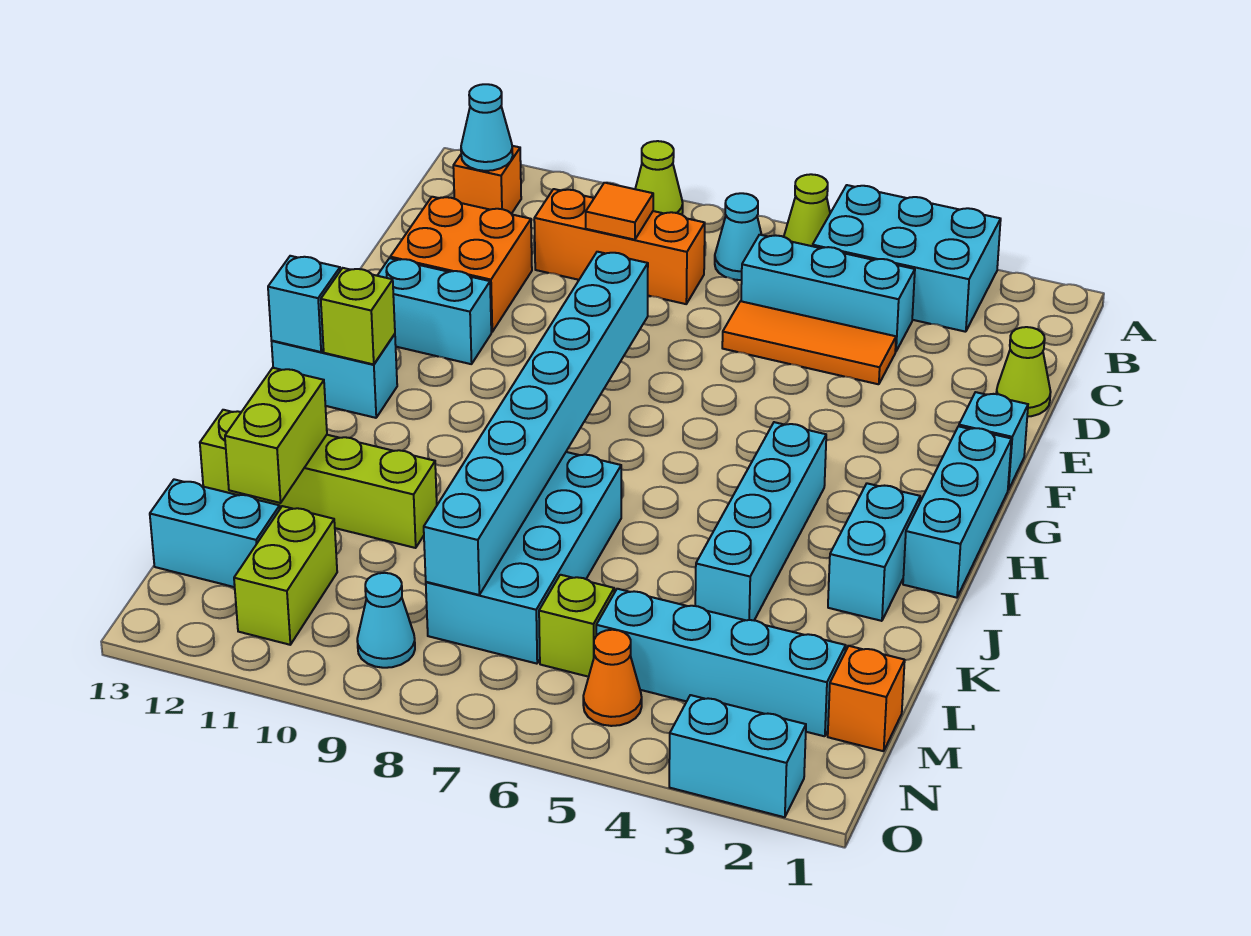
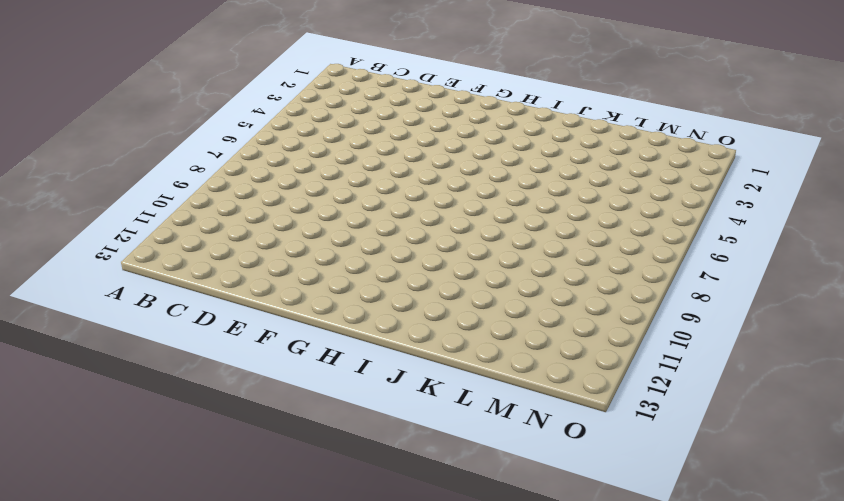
none -> cyan brick A3:B5 level 1
none -> lime cone A6 level 1
none -> lime cone A9 level 1
none -> cyan cone B7 level 1

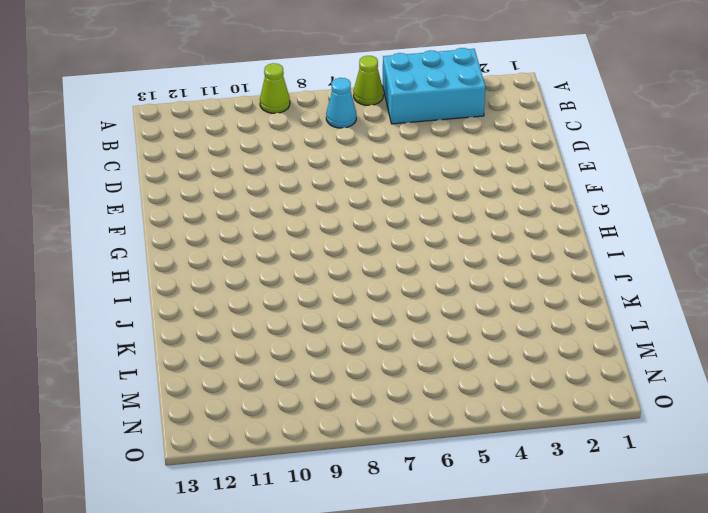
none -> orange brick B12 level 1
none -> cyan brick C4:C6 level 1
none -> orange brick C8:C10 level 1
none -> lime cone D1 level 1

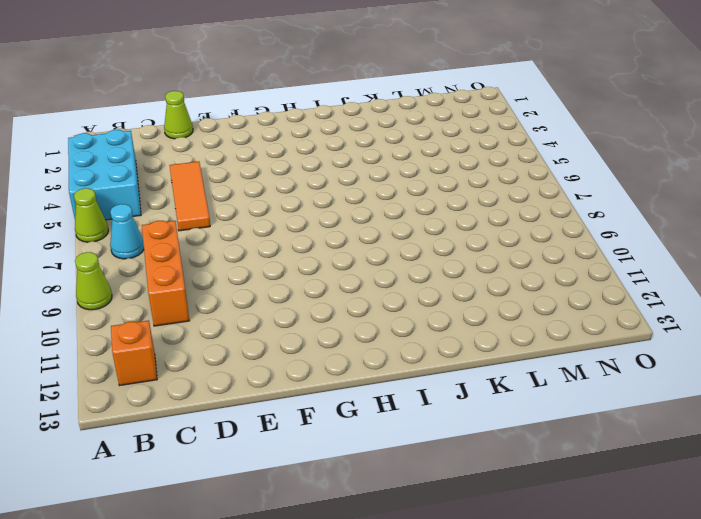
none -> cyan brick C4:C6 level 1
none -> orange brick D11:E12 level 1
none -> cyan brick F1 level 1
none -> cyan brick F11:F12 level 1

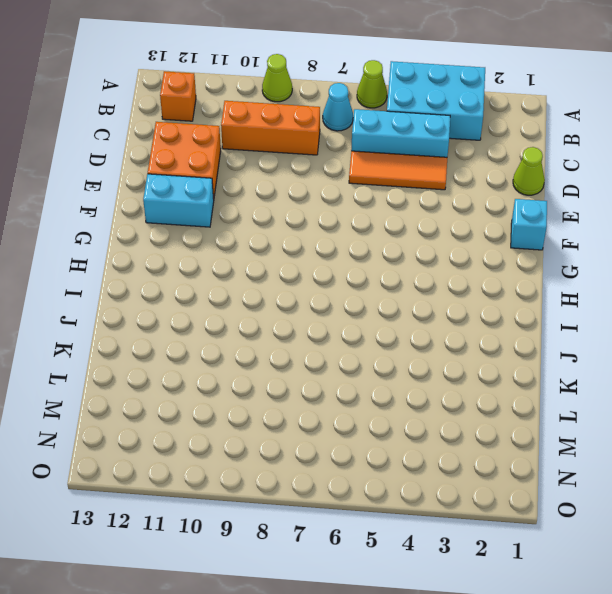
none -> cyan brick G1:I1 level 1
none -> cyan brick H4:K4 level 1
none -> cyan brick H12:H13 level 1
none -> cyan brick I2:J2 level 1

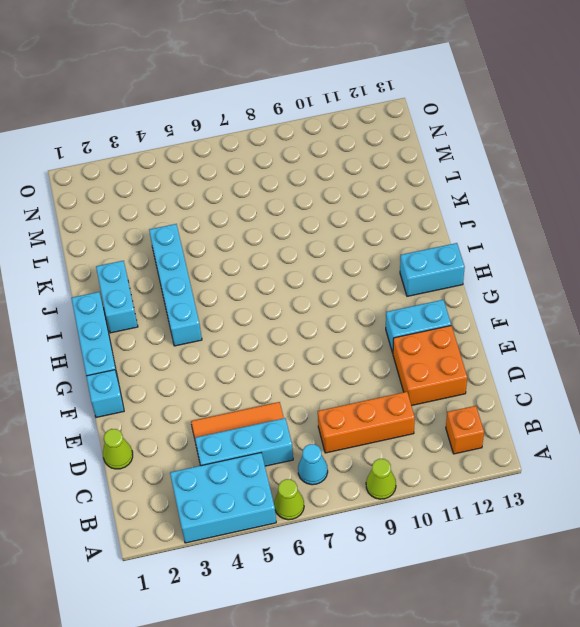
none -> cyan brick J7:M8 level 1
none -> lime brick K10:K13 level 1
none -> orange brick M1 level 1
none -> cyan brick M2:M5 level 1

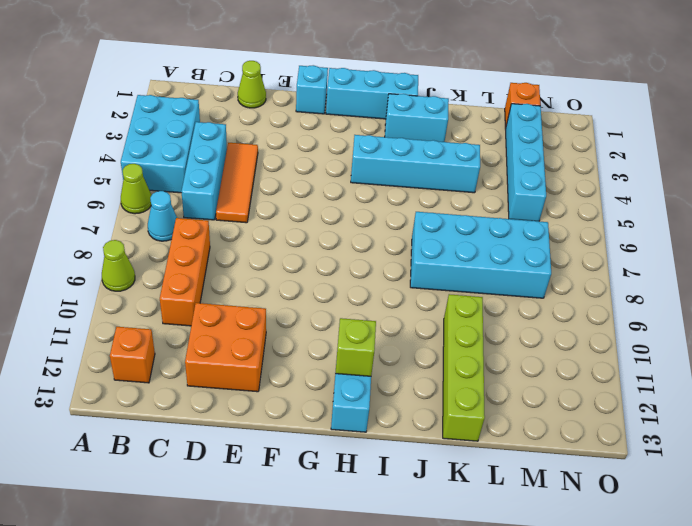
none -> cyan brick F11:F12 level 1
none -> lime brick M6 level 1
none -> lime brick M11:N11 level 1
none -> cyan brick M12:M13 level 1

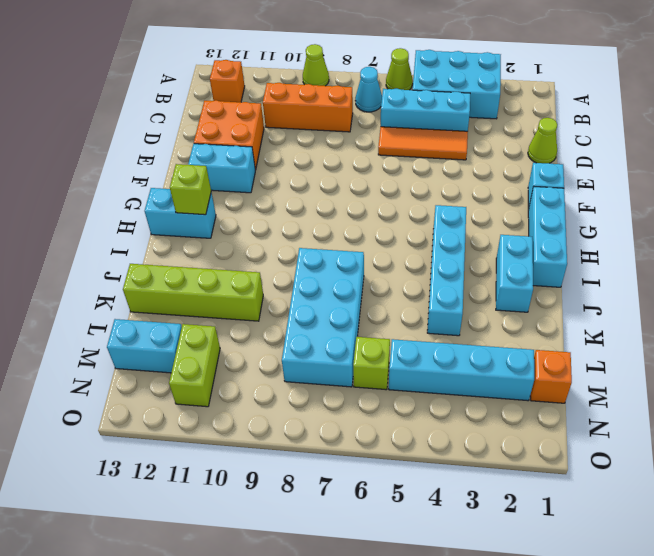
none -> orange cone N5 level 1
none -> cyan cone N9 level 1
none -> cyan brick O2:O3 level 1
none -> cyan cone B12 level 2

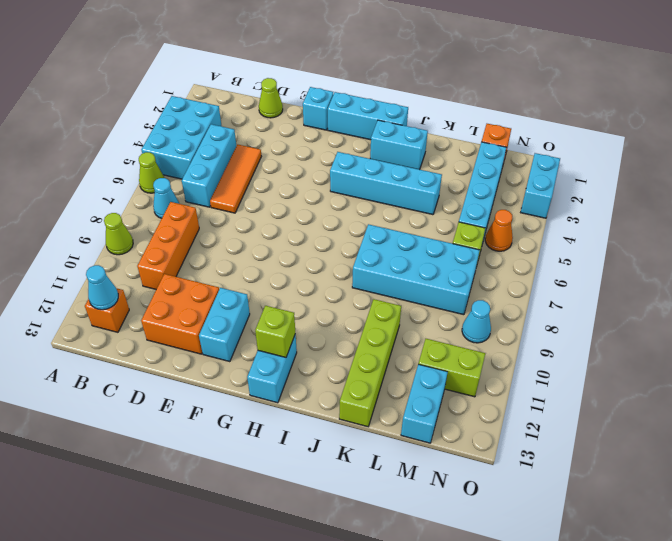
none -> orange tile C9 level 2
none -> cyan brick F8:M8 level 2
none -> cyan brick H13 level 2
none -> lime brick K12:L12 level 2

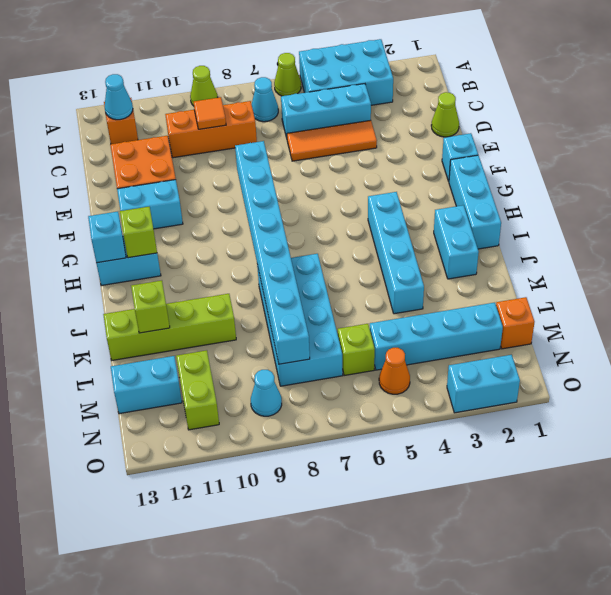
lime brick K12 level 2 -> lime brick K12:L12 level 2

